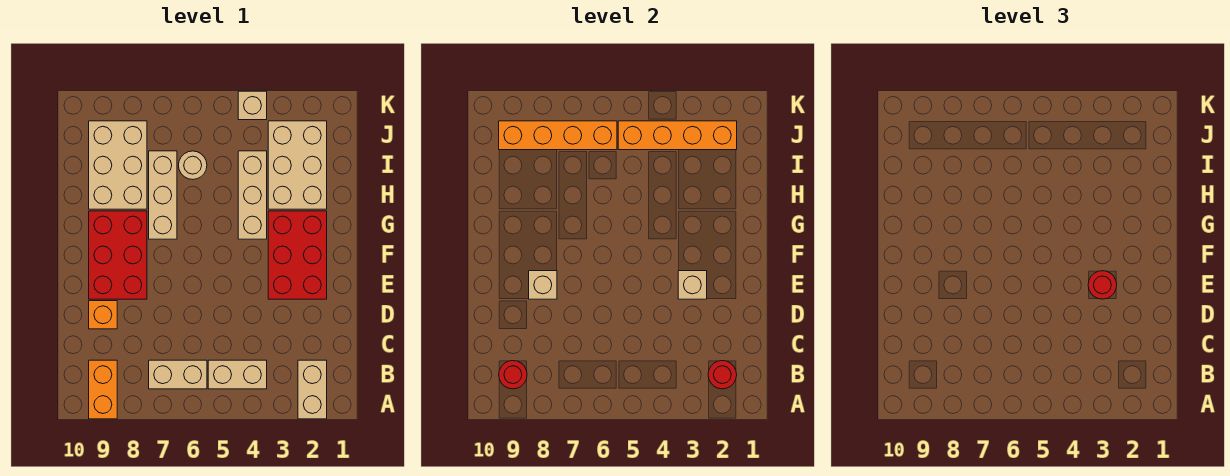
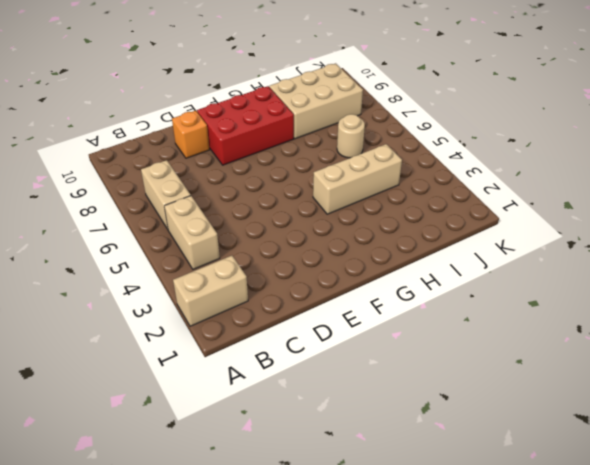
none -> orange brick A9:B9 level 1
none -> red brick E2:G3 level 1
none -> tan brick G7:I7 level 1

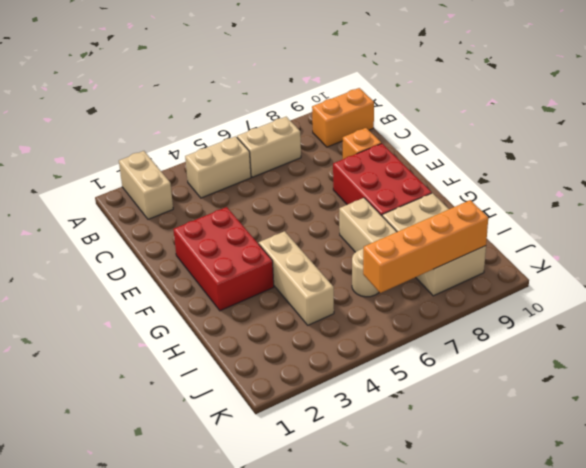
orange brick B9:B10 level 1 -> orange brick A9:B9 level 1
none -> tan brick H2:J3 level 1
none -> tan brick K4 level 1
none -> red round brick B2 level 2

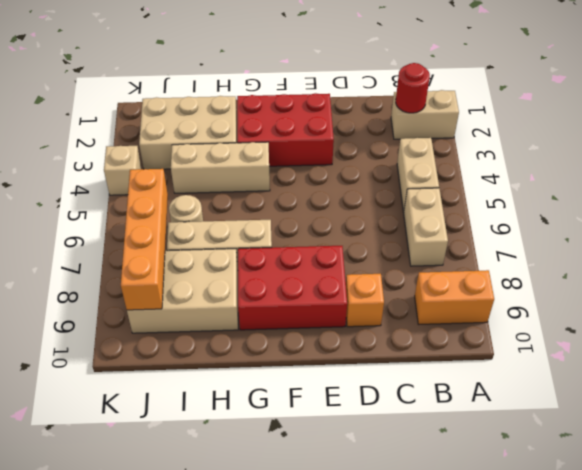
none -> red round brick B9 level 2
none -> tan brick E3 level 2
none -> tan brick E8 level 2

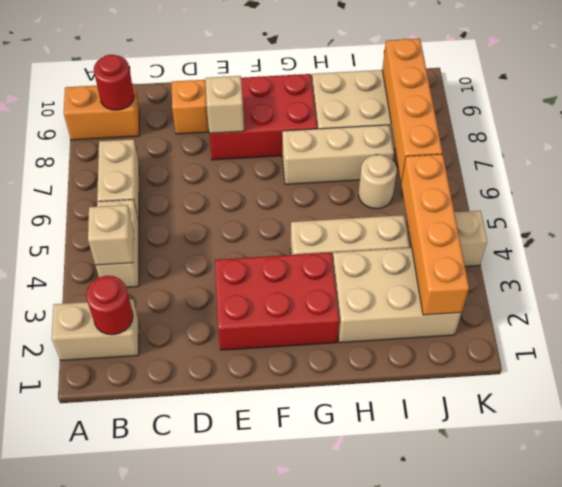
tan brick B4 level 2 -> tan brick E3 level 2
none -> red round brick E3 level 3

